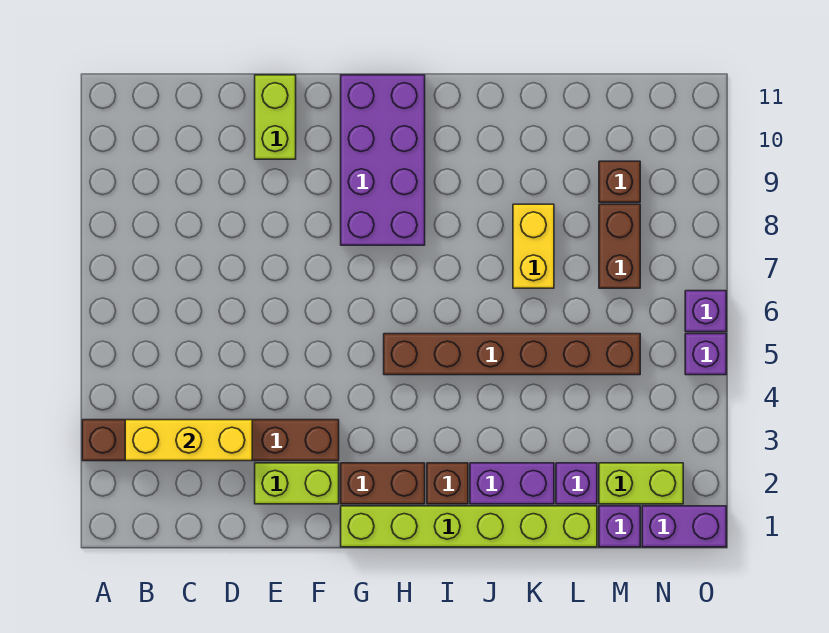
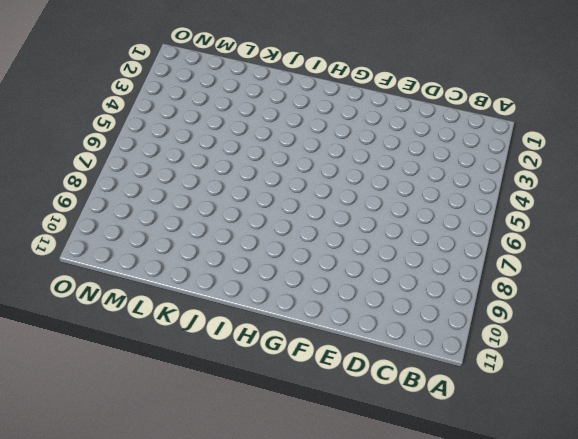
none -> brown brick A3:F3 level 1
none -> lime brick E2:F2 level 1
none -> lime brick E10:E11 level 1

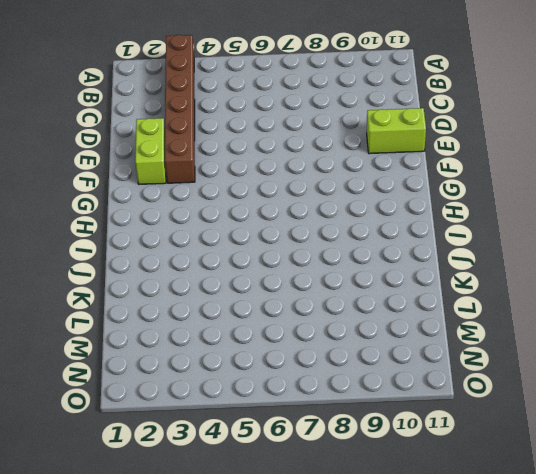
none -> lime brick G1:L1 level 1
none -> brown brick G2:H2 level 1
none -> purple brick G8:H11 level 1

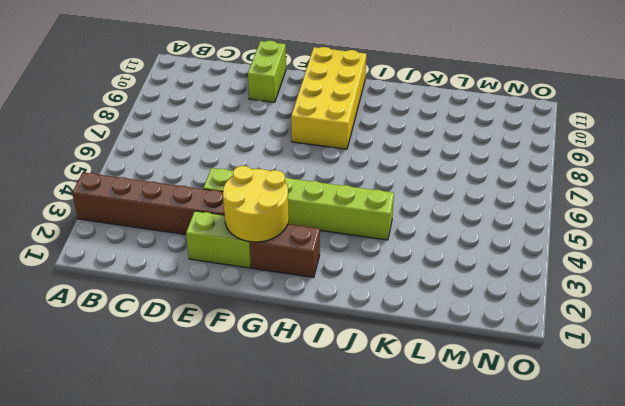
lime brick E4:J4 level 1 -> lime brick G1:L1 level 1
yellow round brick F2:G3 level 2 -> none
yellow brick G8:H11 level 1 -> purple brick G8:H11 level 1
none -> brown brick H5:M5 level 1
none -> brown brick I2 level 1
none -> purple brick J2:K2 level 1

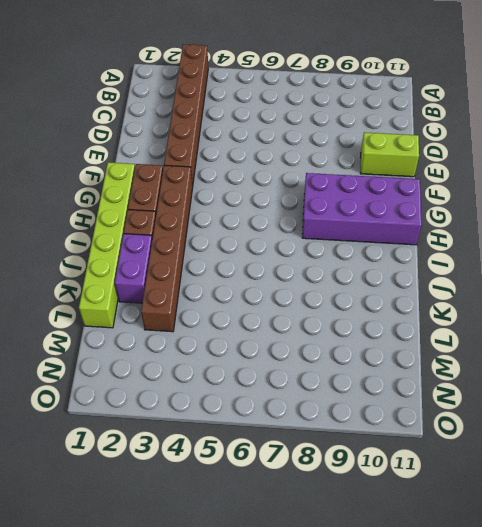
brown brick G3:L3 level 1 -> brown brick H5:M5 level 1
none -> lime brick E2:F2 level 1
none -> yellow brick K7:K8 level 1
none -> purple brick L2 level 1

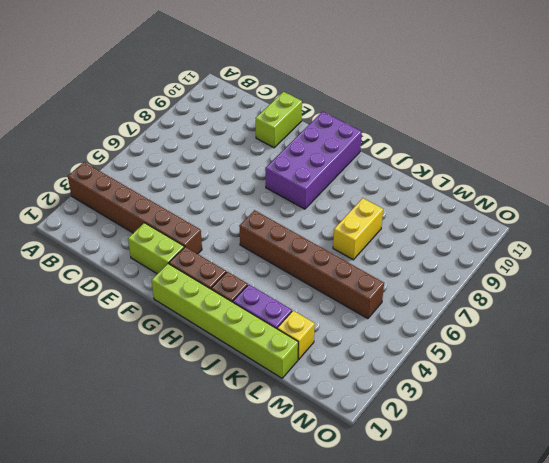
yellow brick L2 level 1 -> purple brick L2 level 1
none -> purple brick M1 level 1
none -> lime brick M2:N2 level 1
none -> brown brick M7:M8 level 1

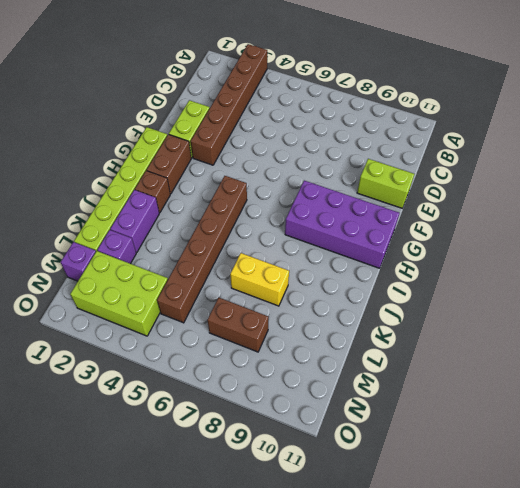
lime brick M2:N4 level 1 -> lime brick M2:N2 level 1
none -> brown brick M9 level 1
none -> purple brick N1:O1 level 1
none -> purple brick O5 level 1

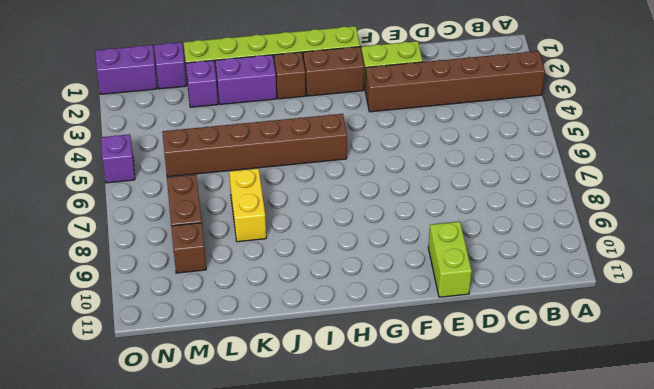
none -> purple brick G8:H11 level 1
none -> lime brick M2:N2 level 1
none -> purple brick O6 level 1

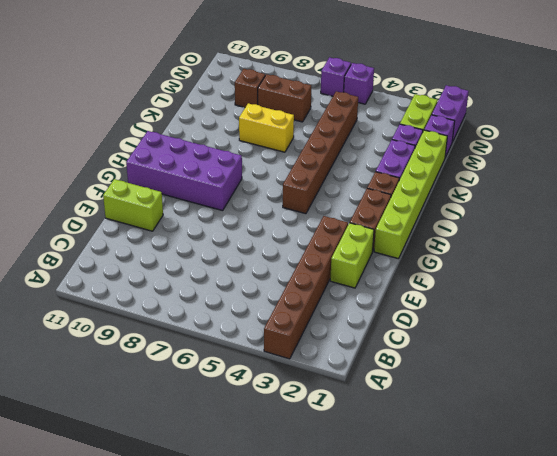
none -> yellow brick B3:D3 level 2

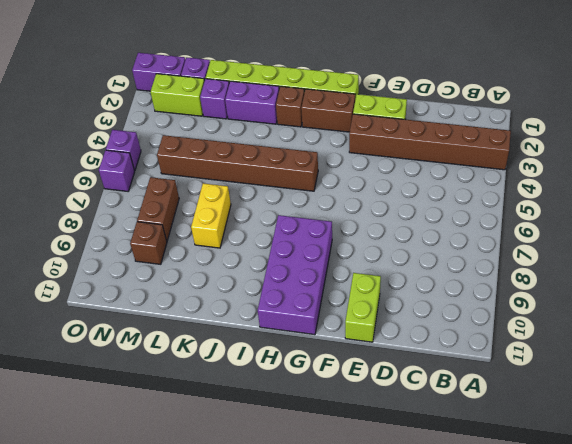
none -> yellow brick B3:D3 level 2

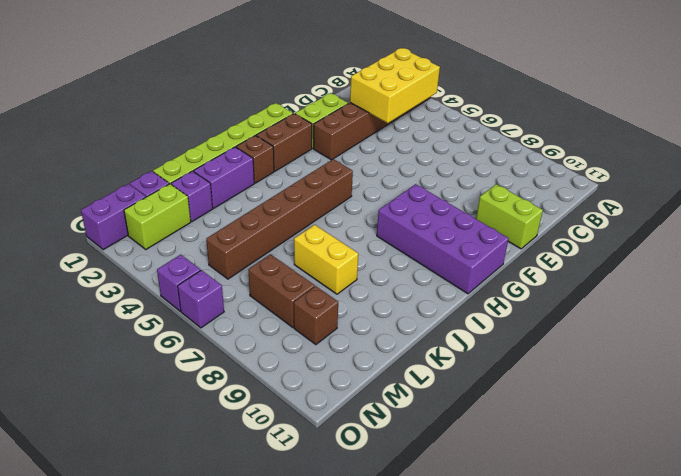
yellow brick B3:D4 level 2 -> yellow brick B3:D3 level 2

